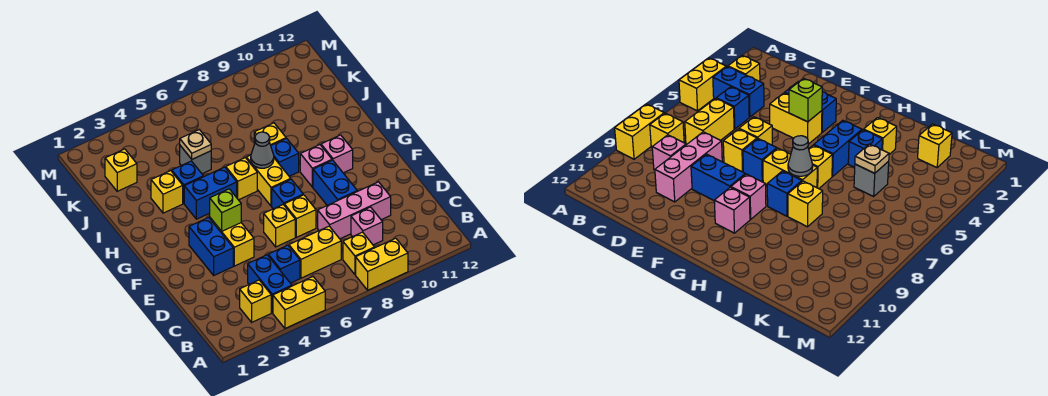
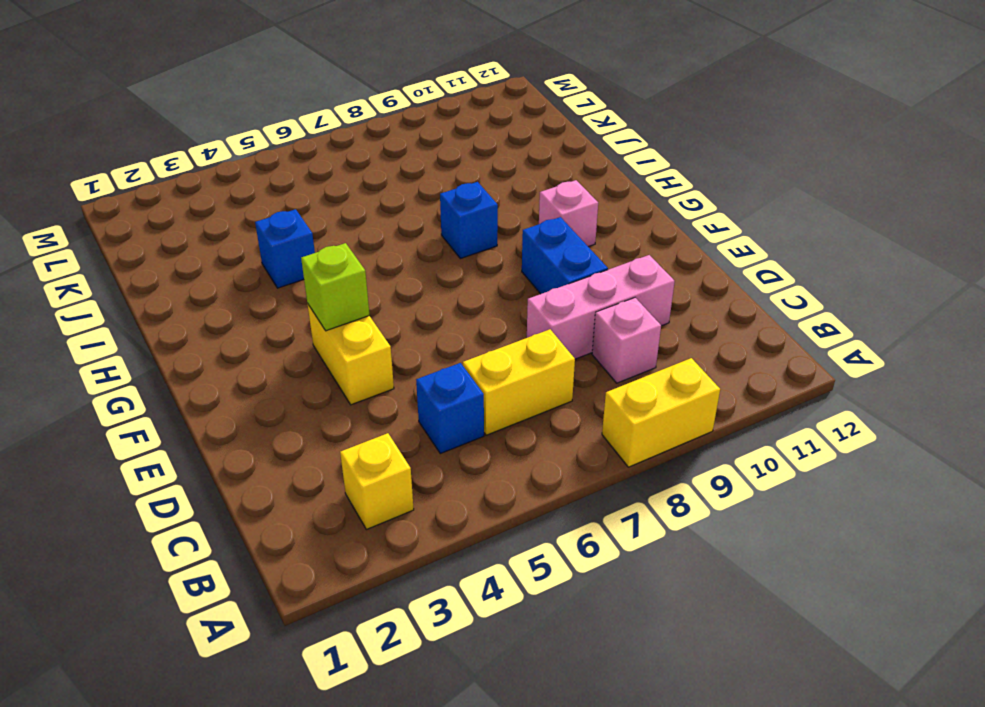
none -> yellow brick A4:A5 level 1
none -> blue brick B4:C4 level 1
none -> yellow brick B8 level 1

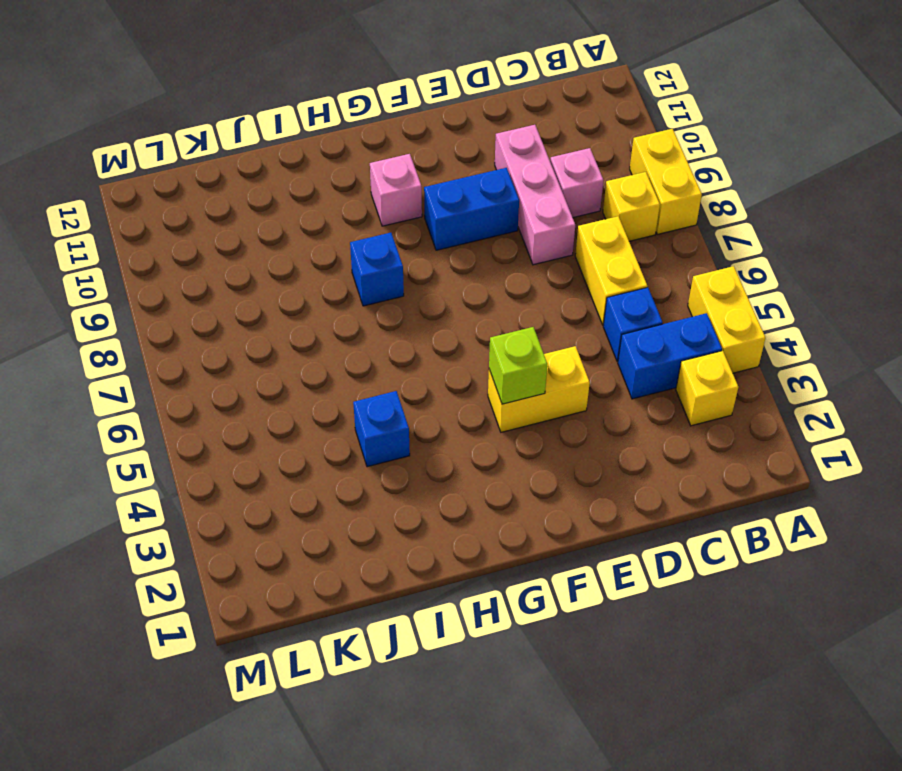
none -> blue brick E3:F3 level 1
none -> yellow brick E6 level 1
none -> yellow brick E7 level 1

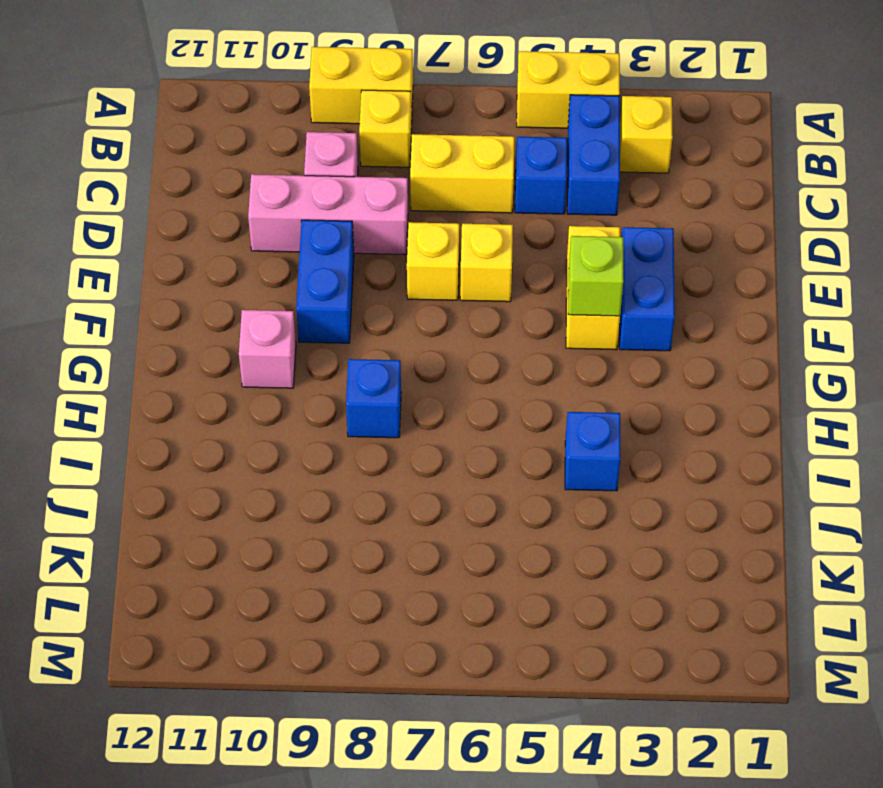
none -> blue brick F7 level 1
none -> yellow brick G7:H7 level 1
none -> pink brick G9 level 1

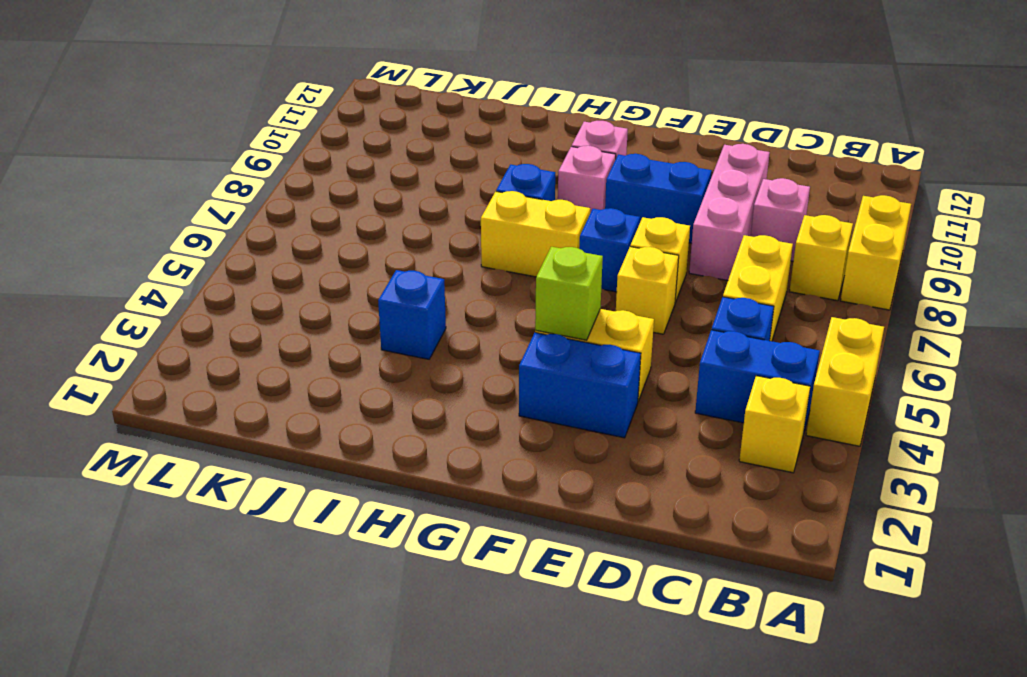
none -> blue brick H4:H5 level 1
none -> yellow brick H6 level 1
none -> yellow brick I3 level 1

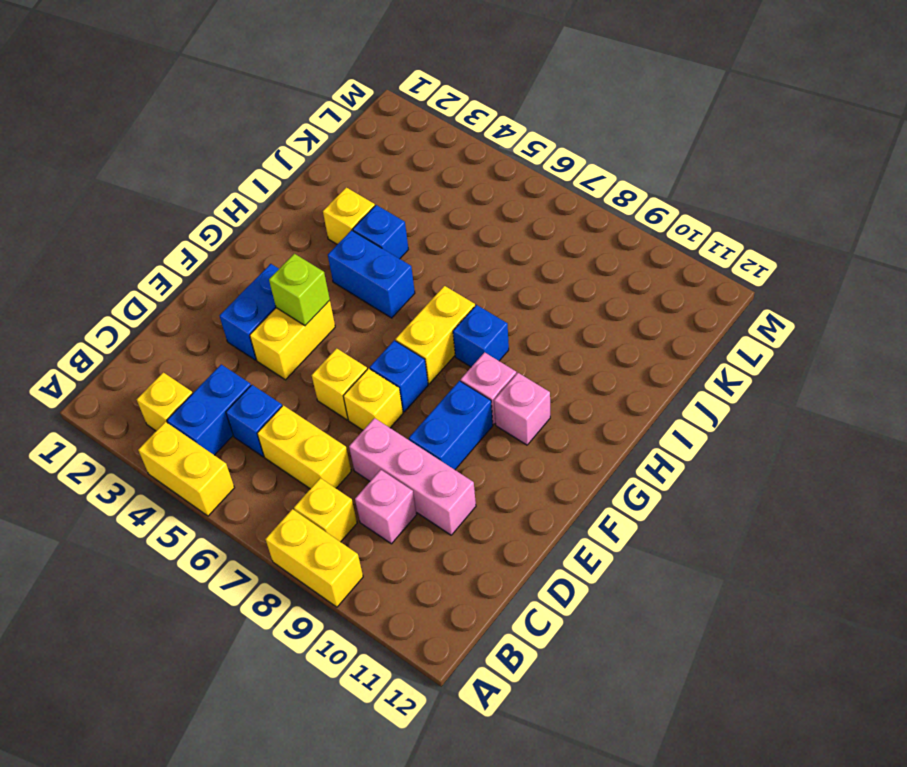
none -> yellow brick H6 level 1
none -> yellow brick I8 level 1
none -> grey brick J5 level 1

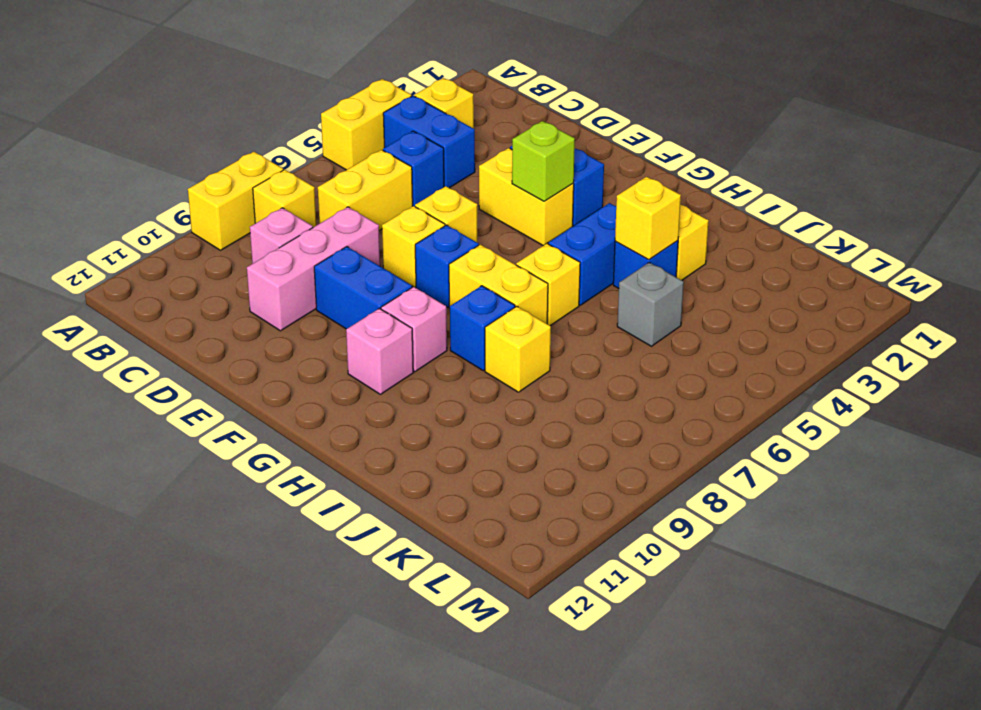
yellow brick I4 level 2 -> yellow brick K2 level 1
none -> grey cone H7 level 2
none -> tan plate J5 level 2

